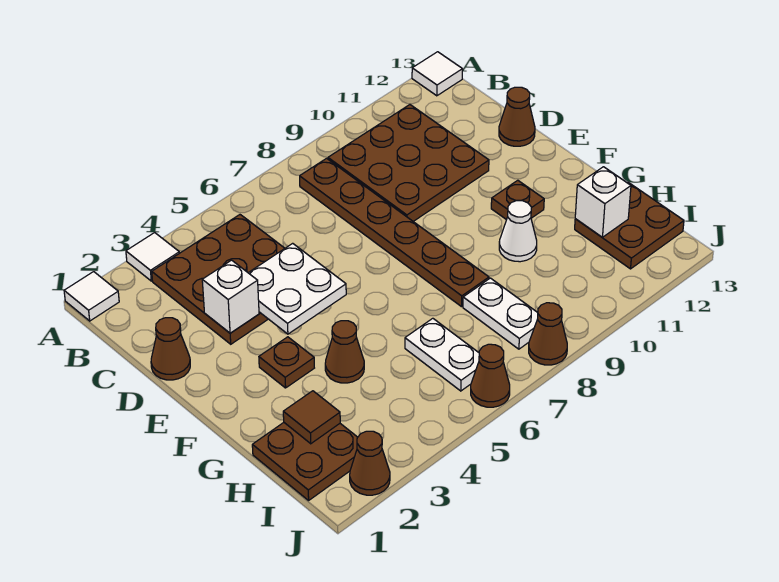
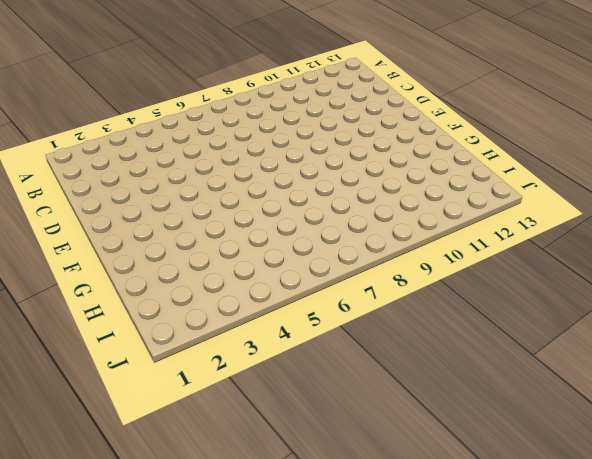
none -> white tile A1 level 1
none -> white tile A3 level 1
none -> white tile A13 level 1

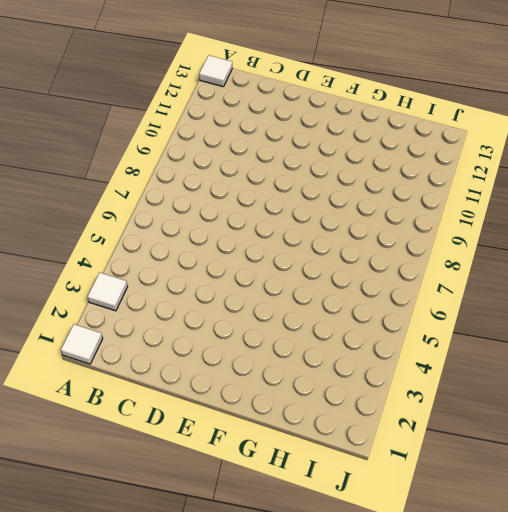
none -> brown plate B3:D5 level 1
none -> brown plate B8:G8 level 1
none -> brown plate B9:D11 level 1

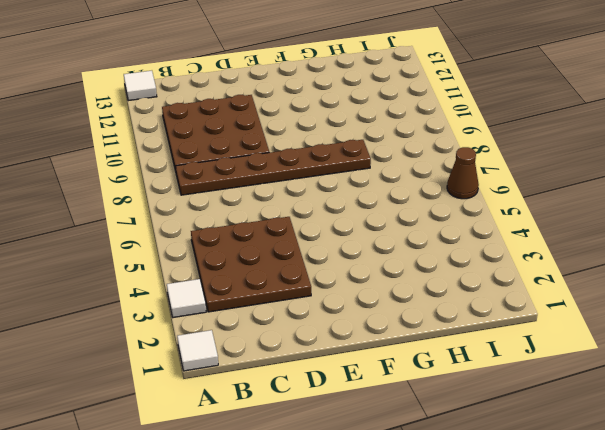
none -> brown cone D1 level 1
none -> brown cone D13 level 1
none -> brown plate F3 level 1

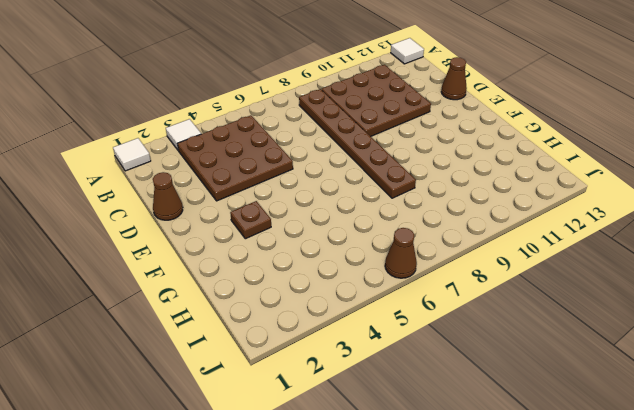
none -> brown plate F11 level 1
none -> brown cone G4 level 1
none -> white cone G10 level 1

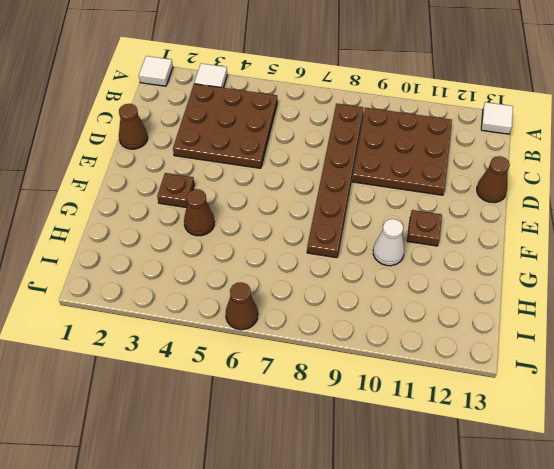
none -> brown plate H1:I2 level 1
none -> white plate H6:I6 level 1
none -> white plate H8:I8 level 1

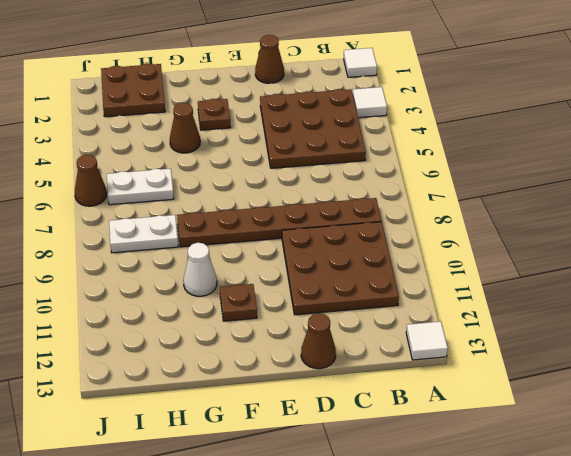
none -> brown plate H12:I13 level 1
none -> brown cone J2 level 1
none -> brown cone J8 level 1

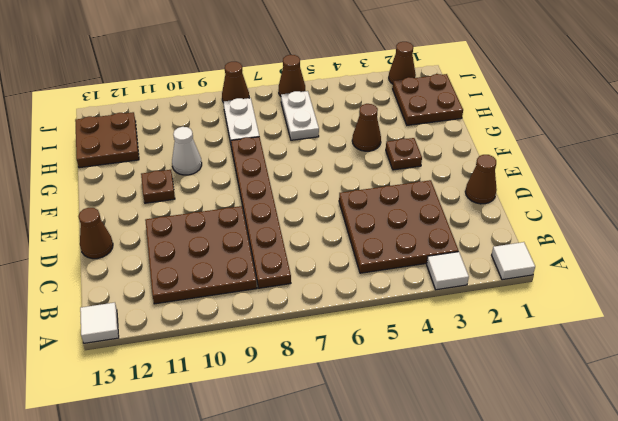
none -> white brick D3 level 2
none -> white plate D4:E5 level 2
none -> brown tile H2 level 2

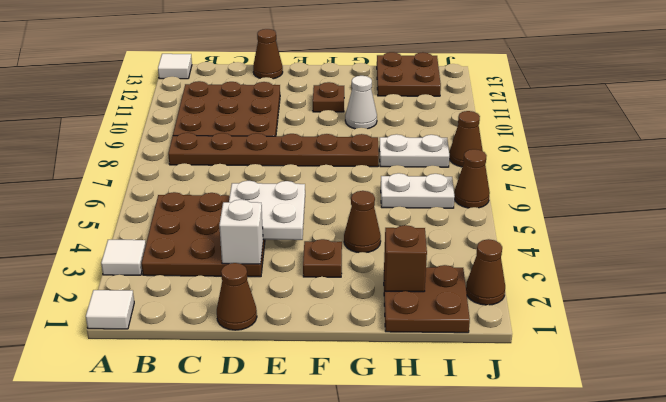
brown brick H2 level 2 -> brown tile H2 level 2
none -> white brick H12 level 2

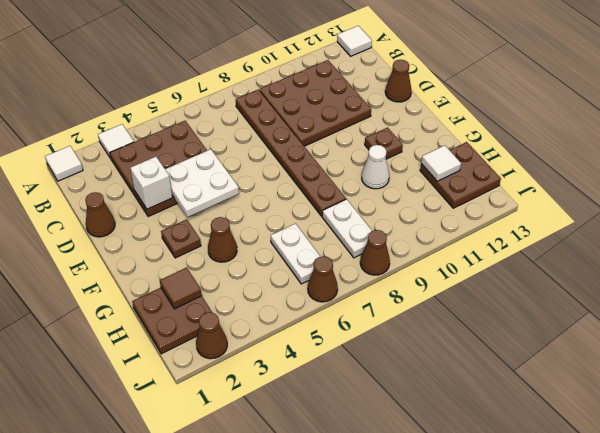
white tile H12 level 2 -> white brick H12 level 2

